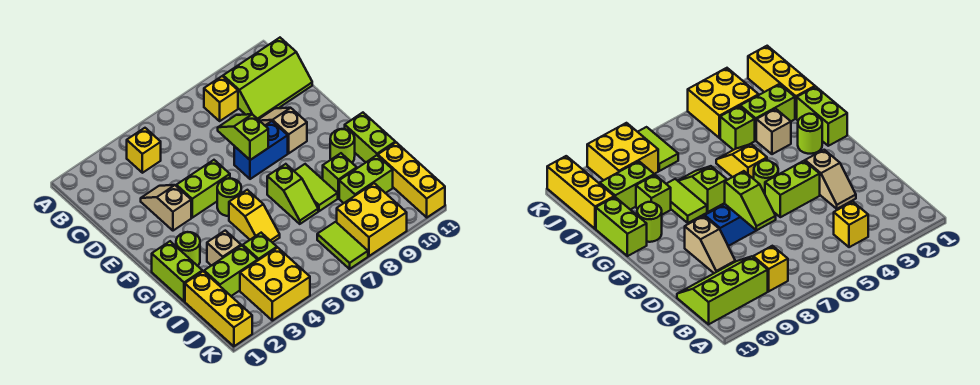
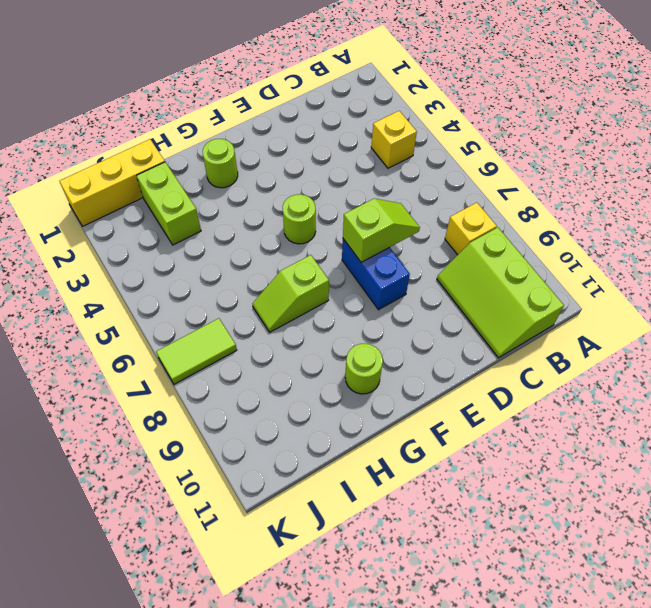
none -> tan slope D3:E3 level 1 top E
none -> tan slope D9:E9 level 1 top E
none -> lime brick E4:E5 level 1

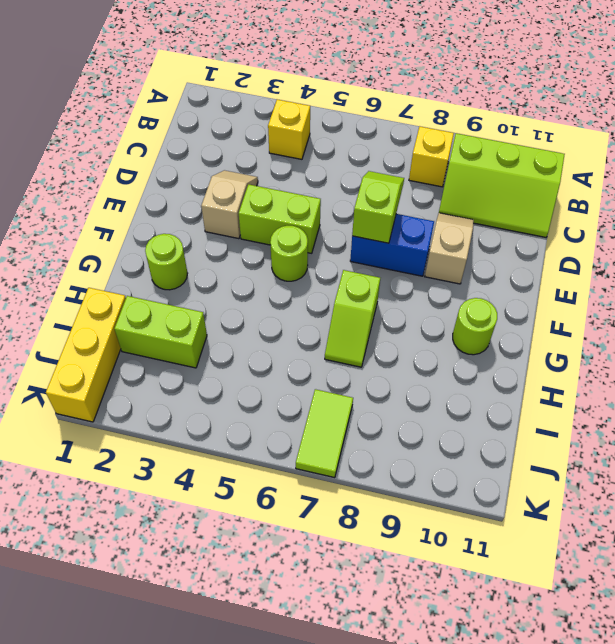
none -> lime brick G1:H1 level 1
none -> yellow slope G5:H5 level 1 top G
none -> lime tile G8:H8 level 1

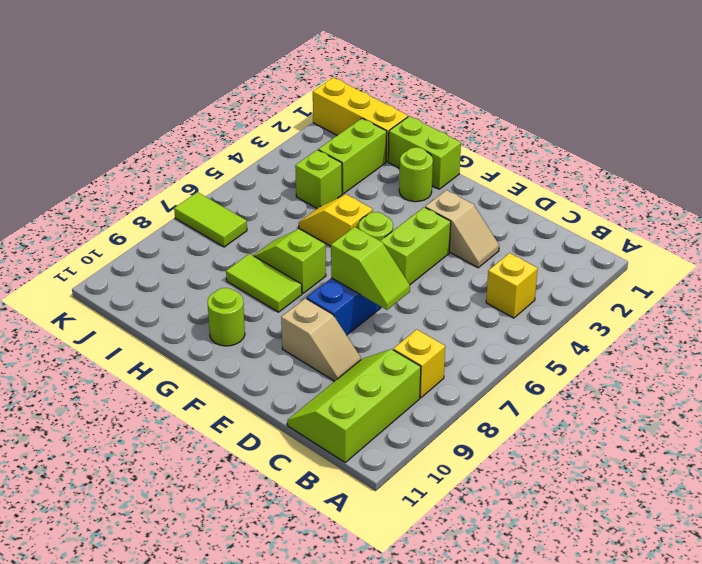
none -> lime brick G11:H11 level 1
none -> tan brick H3 level 1
none -> lime brick H9 level 1

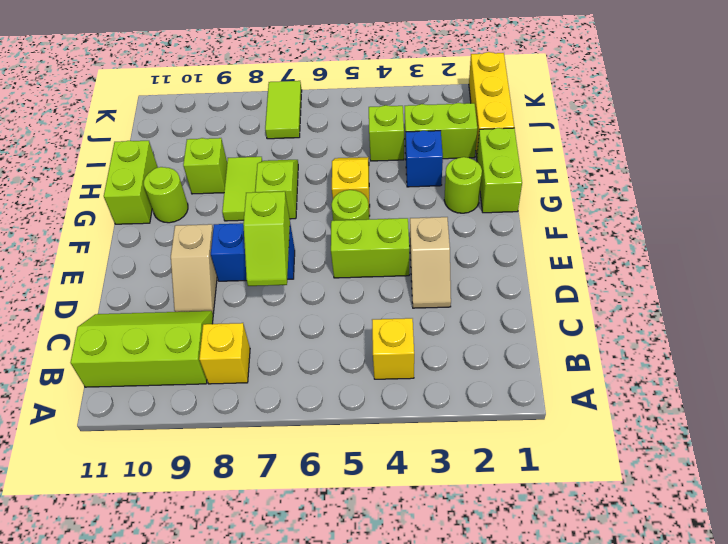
blue brick H3 level 1 -> tan brick H3 level 1
none -> lime brick I9:I10 level 1
none -> yellow brick I11:K11 level 1
none -> yellow brick J3:K4 level 1

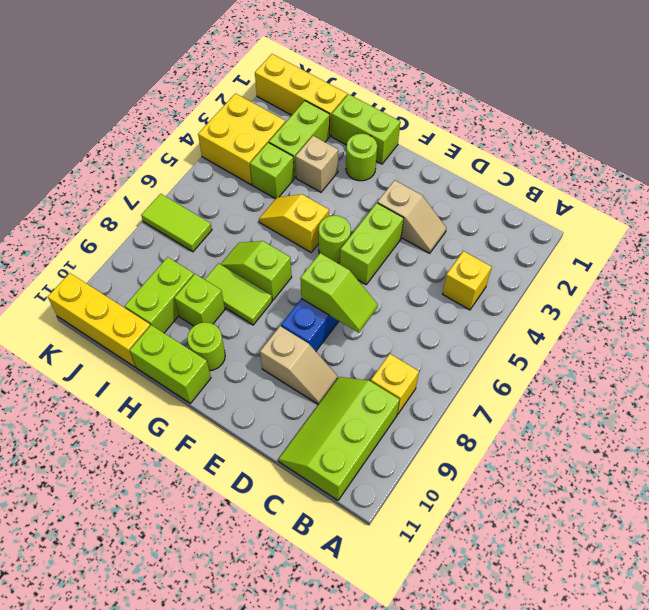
none -> yellow brick J8:K9 level 1

